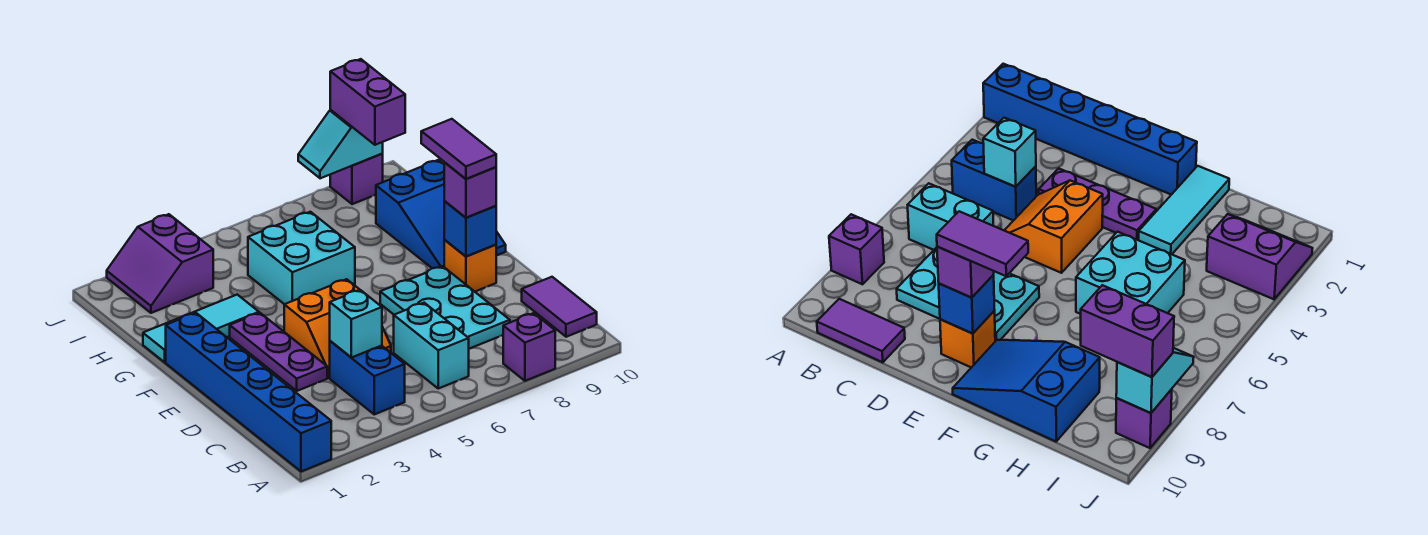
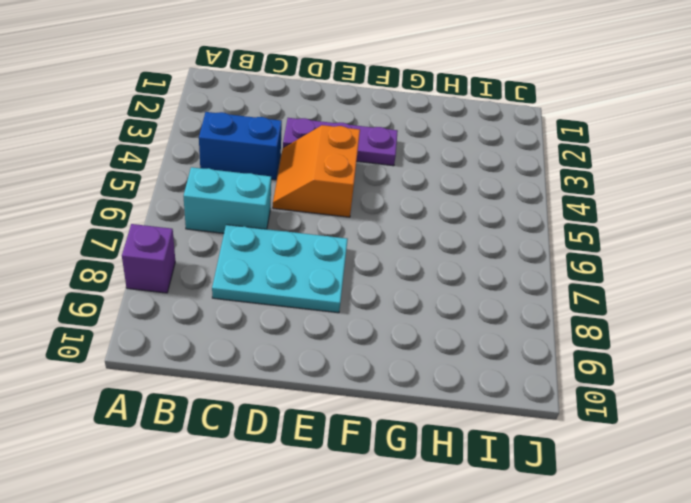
none -> blue brick A1:F1 level 1
none -> purple tile B10:C10 level 1
none -> orange brick E9 level 1

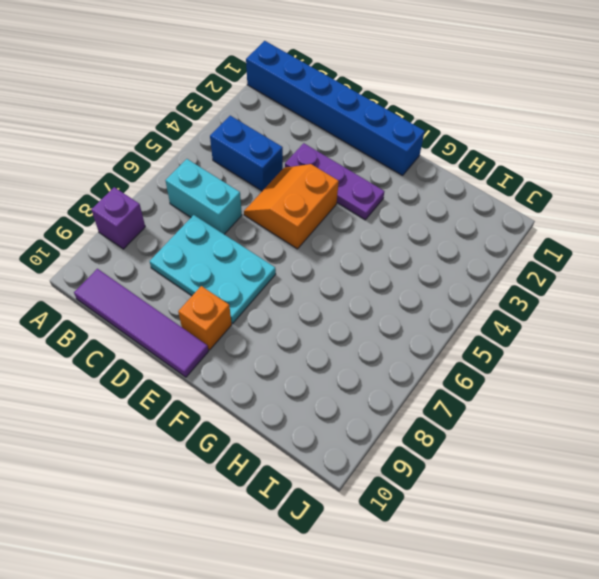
purple tile B10:E10 level 1 -> purple tile B10:C10 level 1
none -> blue slope F9:H10 level 1 top H
none -> cyan tile G1:G3 level 1
none -> cyan brick G5:H6 level 1

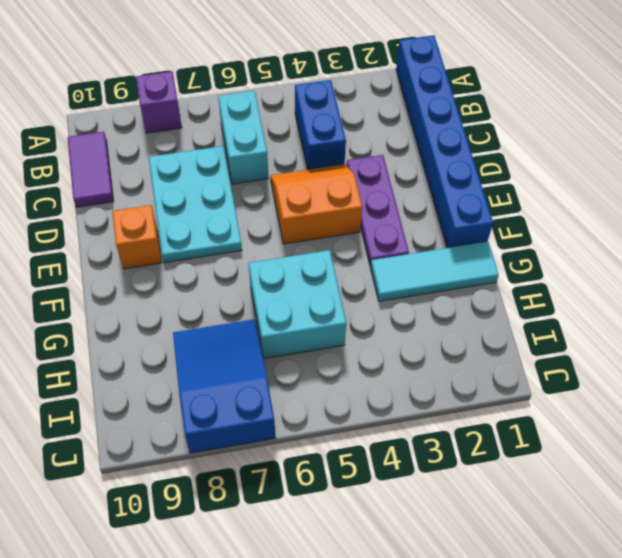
blue slope H7:J8 level 1 top J -> blue slope F9:H10 level 1 top H
none -> purple slope I2:J3 level 1 top 3
none -> purple brick J9 level 1
none -> cyan brick C4 level 2

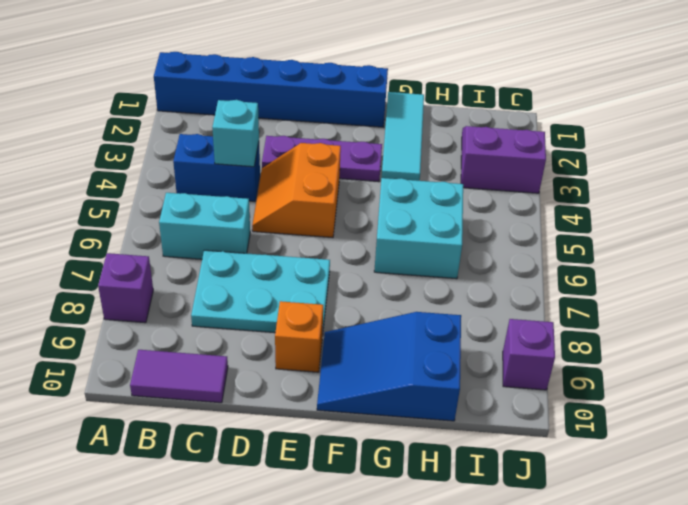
none -> blue brick E9 level 2
none -> cyan slope J8:J9 level 2 top 9
none -> purple brick E9 level 3

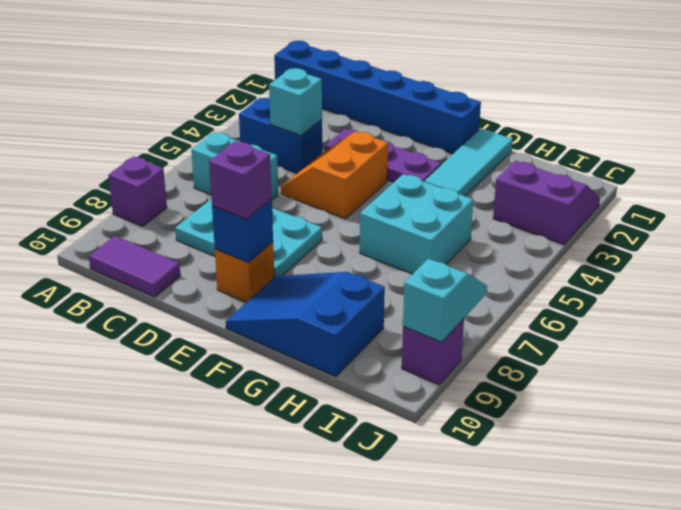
none -> purple brick I9:J9 level 3
none -> purple tile E9:F9 level 4

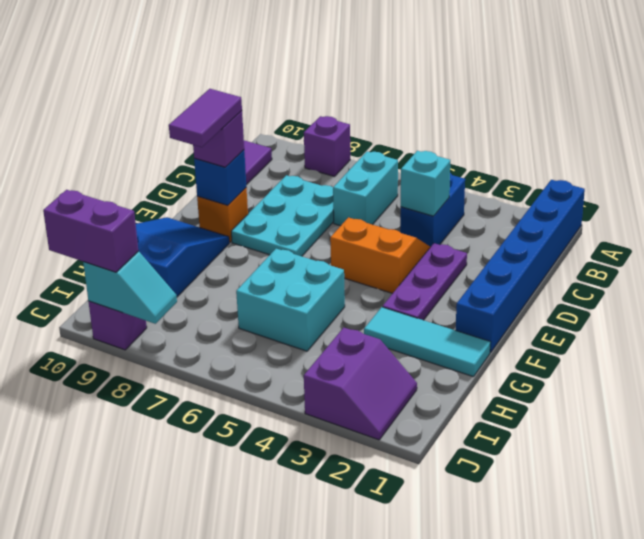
purple brick J9:J10 level 3 -> purple brick I9:J9 level 3

